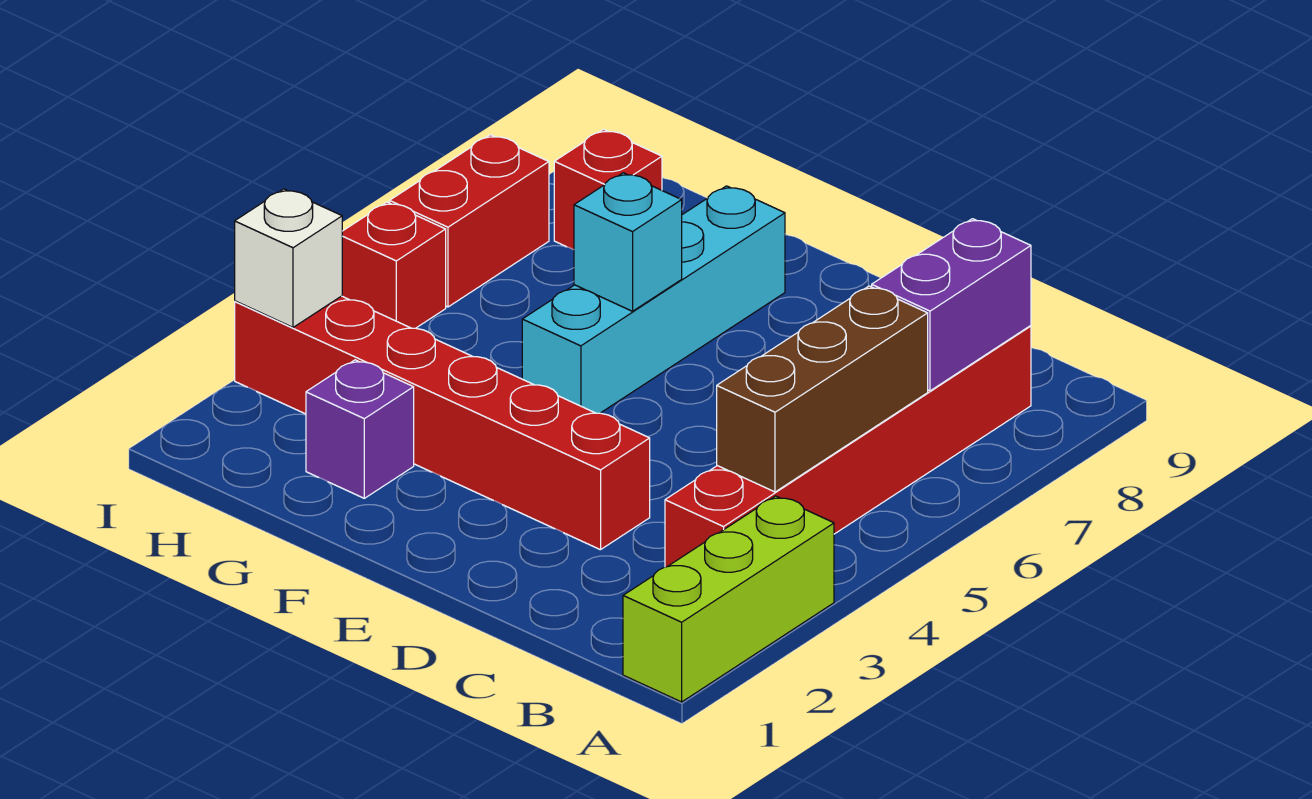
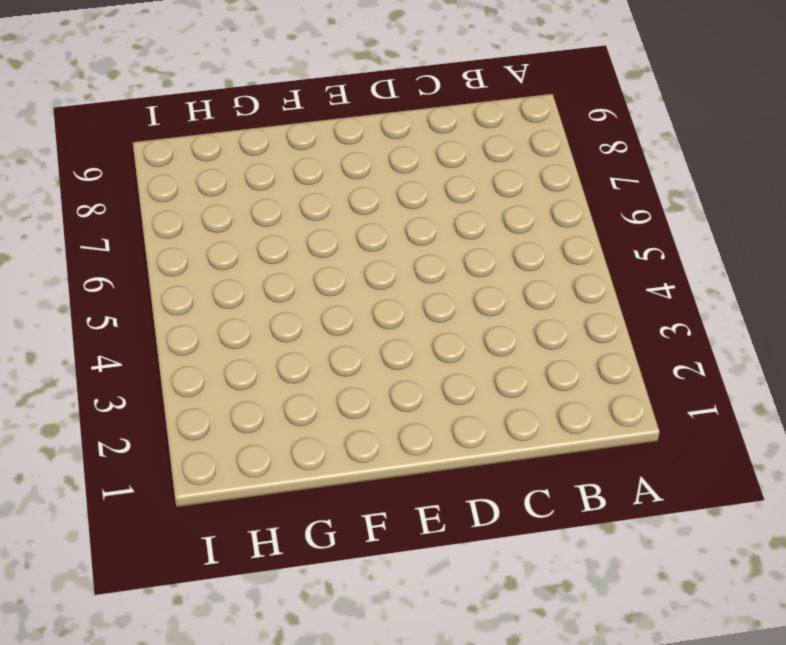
none -> lime brick A1:A3 level 1
none -> red brick B3:B8 level 1
none -> red brick D3:I3 level 1

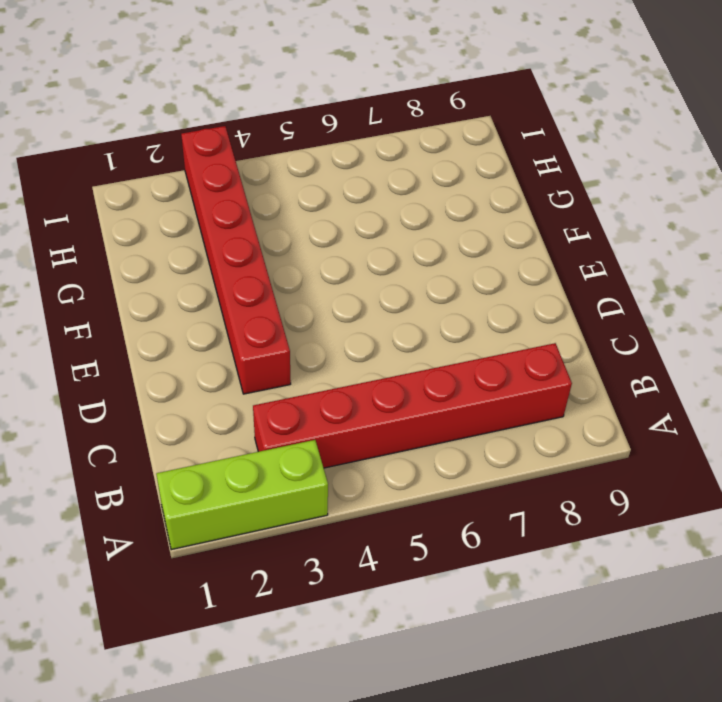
none -> cyan brick F5:F8 level 1
none -> purple brick G2 level 1
none -> red brick H8 level 1

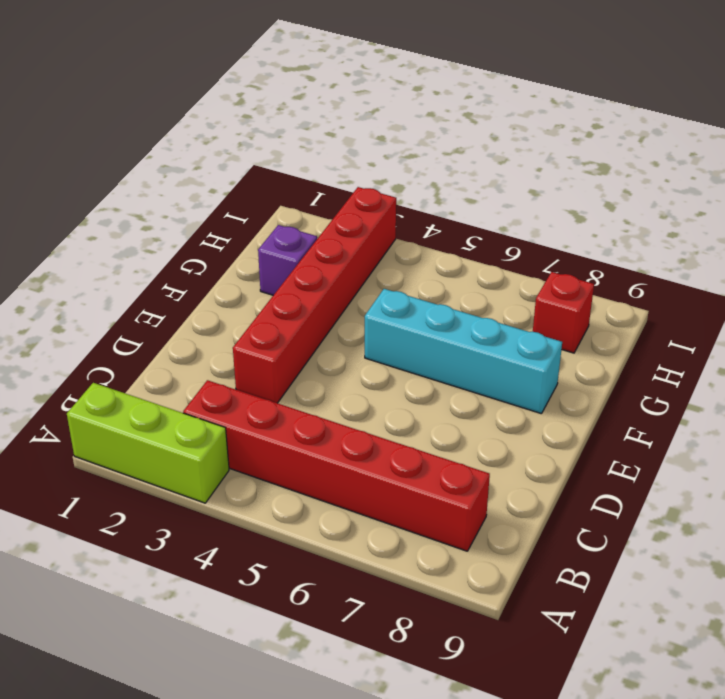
none -> red brick I5 level 1
none -> red brick I6:I7 level 1
none -> brown brick B4:B6 level 2

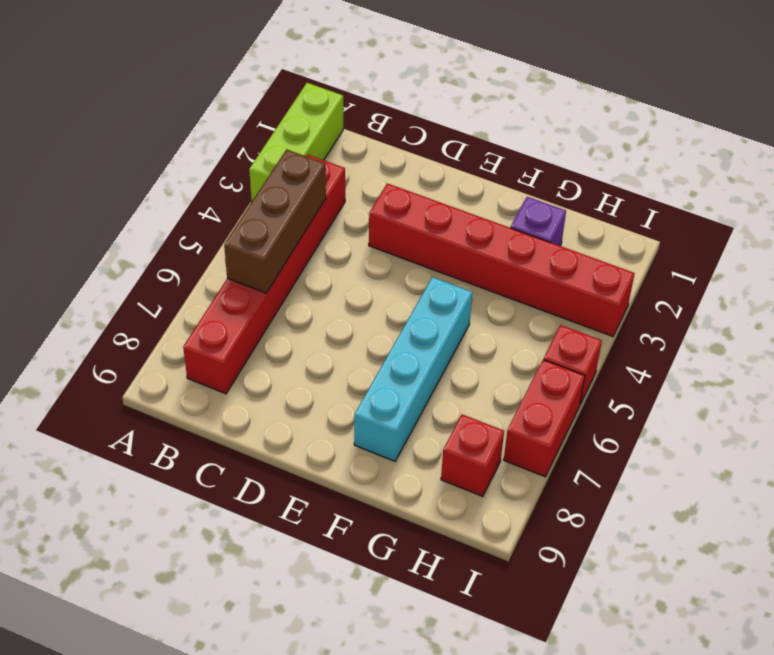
none -> purple brick B7:B8 level 2
none -> cyan brick F6 level 2
none -> white brick I3 level 2

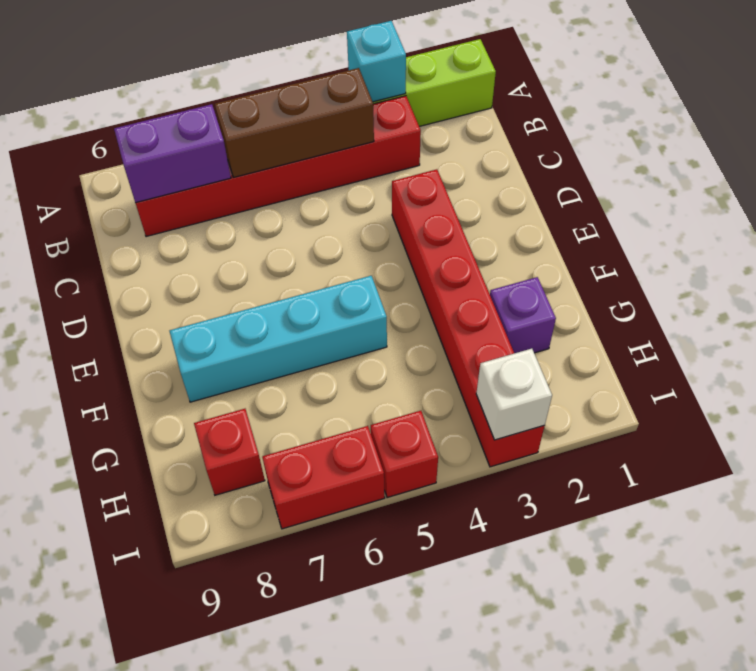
cyan brick A3 level 2 -> cyan brick F6 level 2

